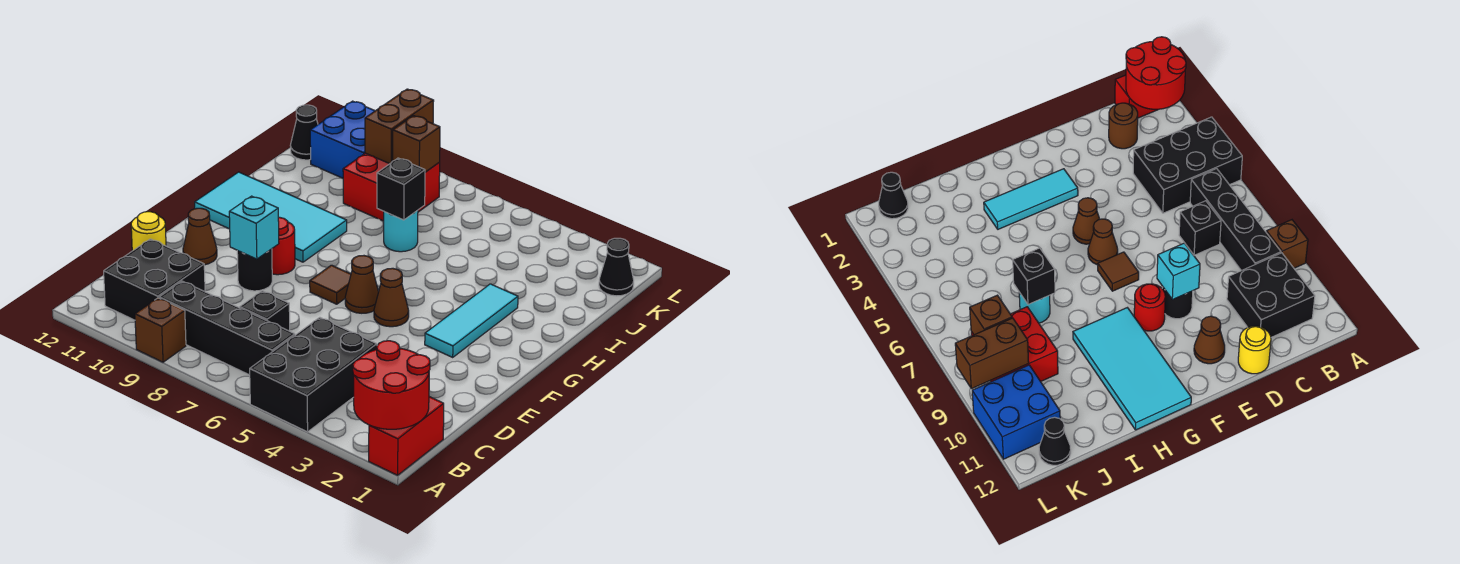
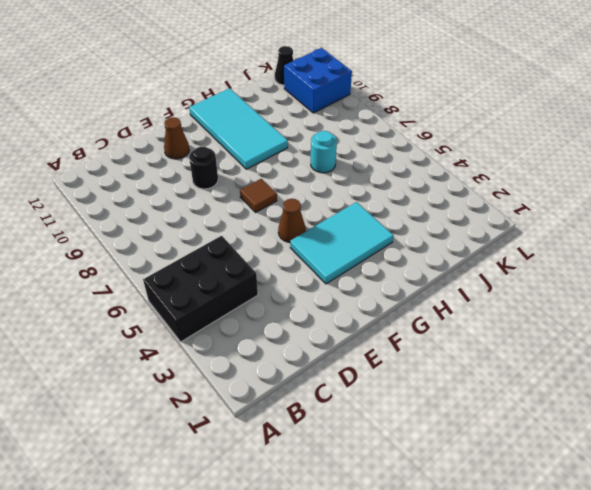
cyan tile F3:H4 level 1 -> cyan tile F3:H3 level 1
none -> red brick A1:B1 level 1
none -> brown brick A9 level 1
none -> black brick B6:B9 level 1

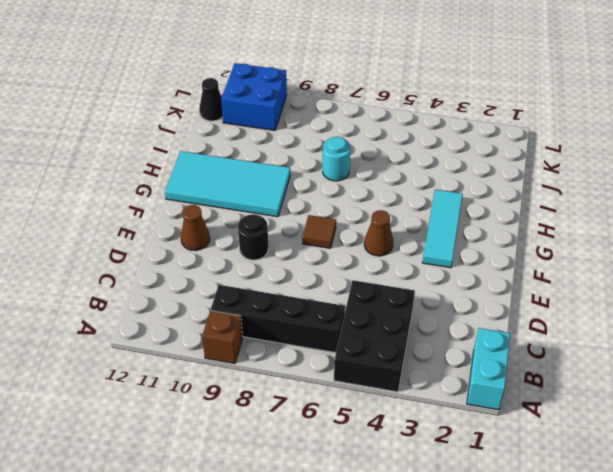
cyan brick A1:B1 level 1 -> red brick A1:B1 level 1
none -> black brick B10:C11 level 1
none -> brown round brick C2 level 1
none -> black brick C7 level 1

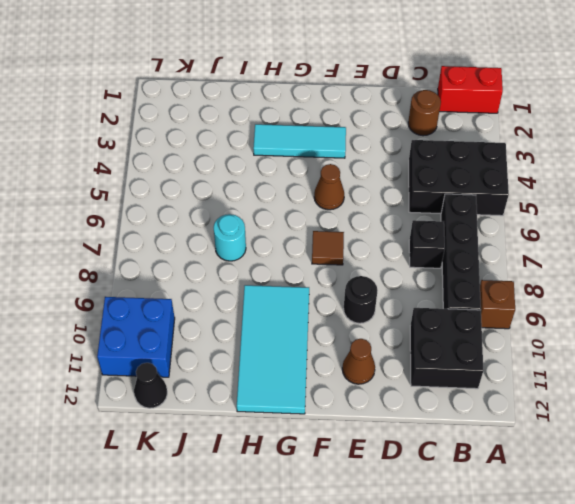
none -> yellow round brick D12 level 1
none -> brown cone F6 level 1
none -> red round brick F9 level 1

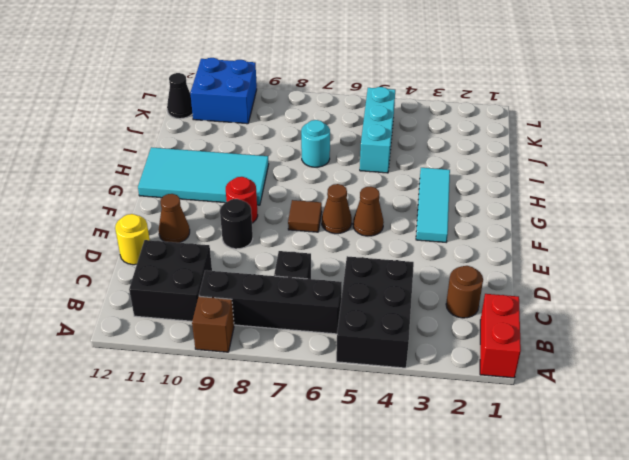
cyan brick I5:K5 level 1 -> none
none -> red brick J8:K9 level 1
none -> black cone K1 level 1
none -> red round brick A1:B2 level 2

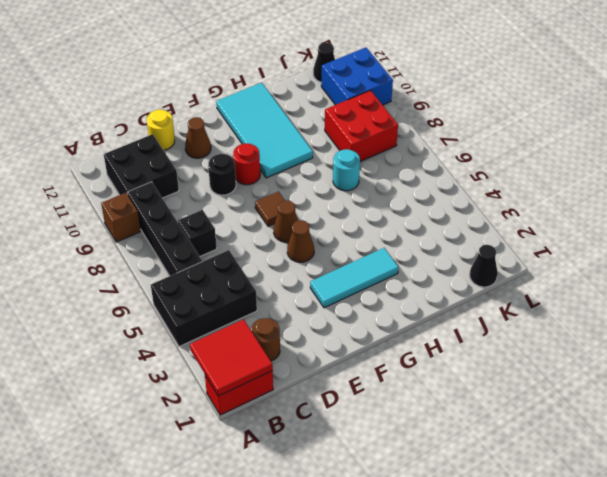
red tile A1:B2 level 2 -> red round brick A1:B2 level 2
none -> cyan brick E9 level 2
none -> black brick I7 level 2
none -> brown brick K8 level 2

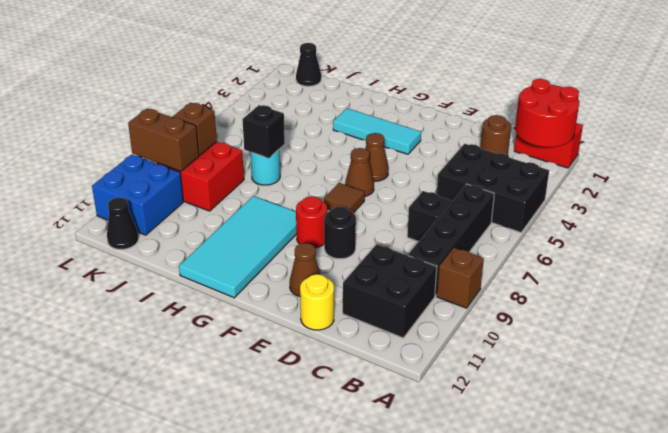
none -> cyan brick E9 level 2

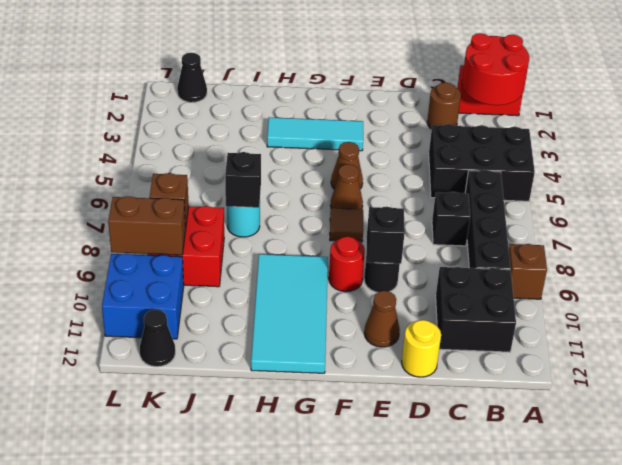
black brick E9 level 2 -> cyan brick E9 level 2

